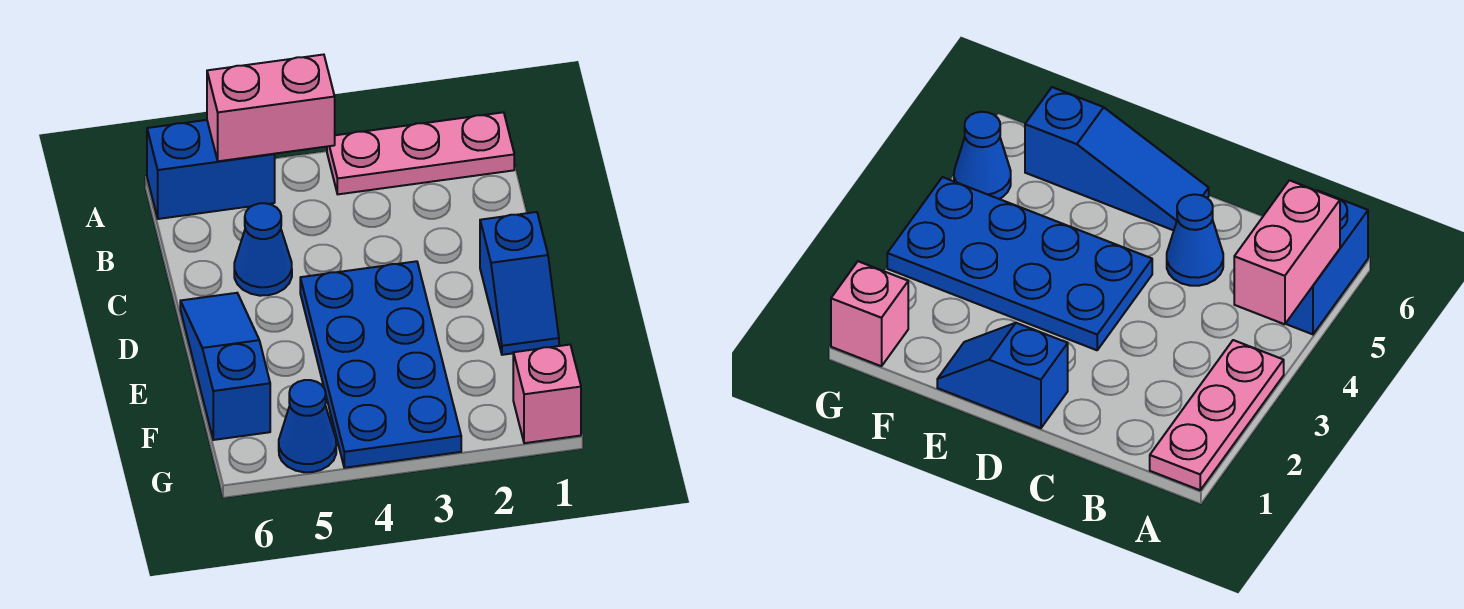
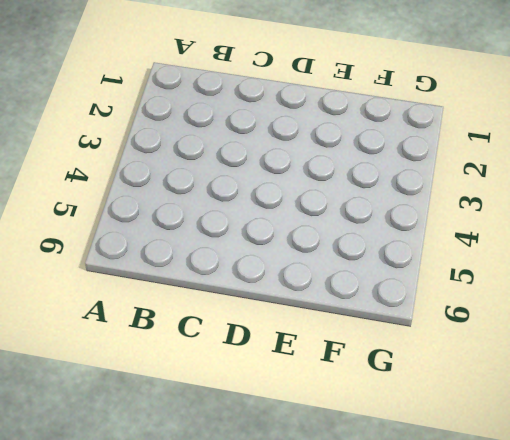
none -> pink plate A1:A3 level 1
none -> blue brick A5:A6 level 1

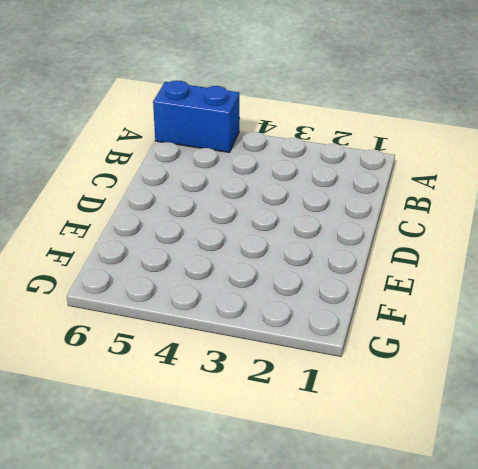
none -> pink plate A1:A3 level 1
none -> blue cone C5 level 1

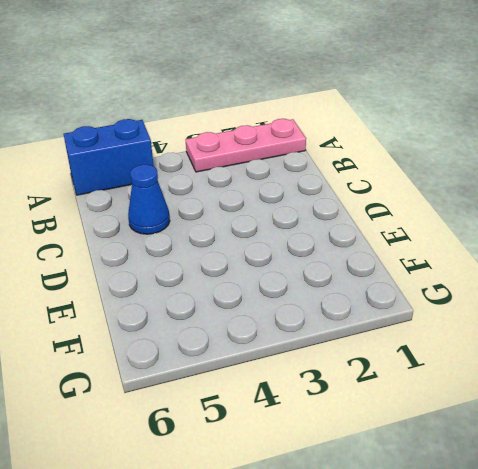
none -> blue slope D1:E1 level 1 top D
none -> blue plate D3:G4 level 1

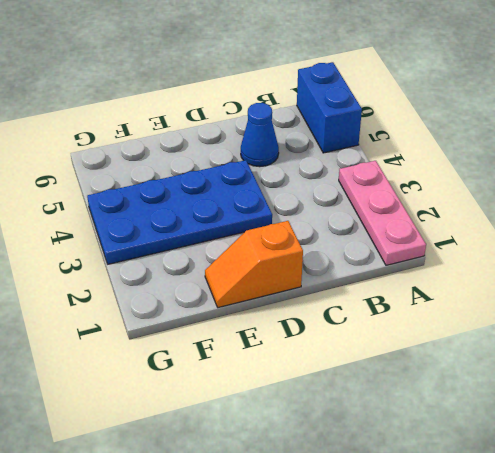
orange slope D1:E1 level 1 top D -> blue slope D1:E1 level 1 top D
none -> blue slope D6:F6 level 1 top F
none -> pink brick G1 level 1

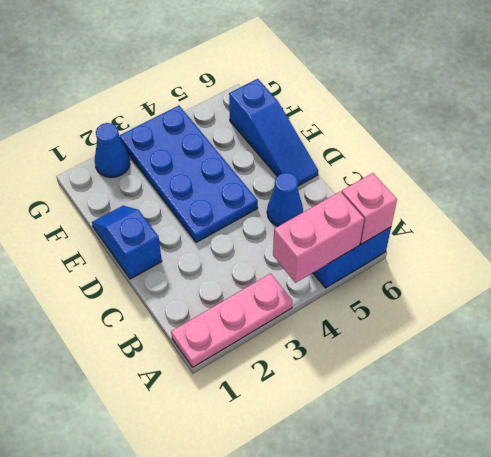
pink brick A6 level 2 -> pink brick G1 level 1
blue cone G2 level 1 -> blue cone G5 level 1

